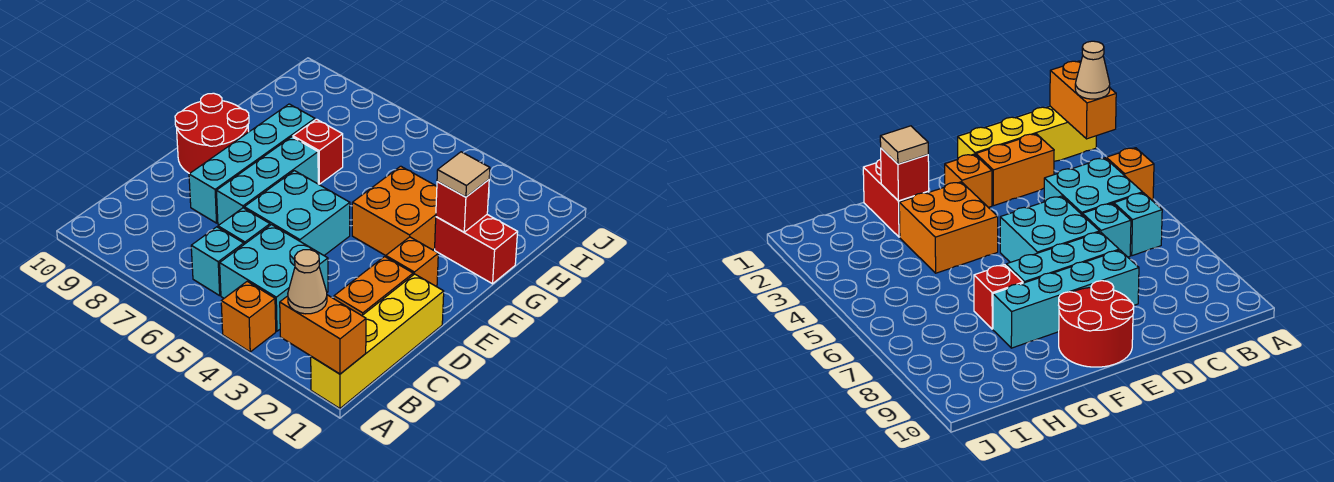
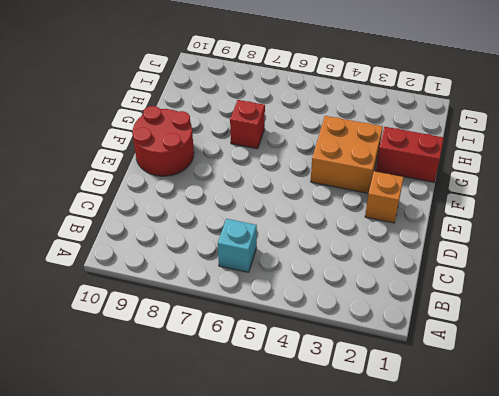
none -> yellow brick A1:D1 level 1
none -> orange brick A4 level 1
none -> cyan brick B4:C5 level 1

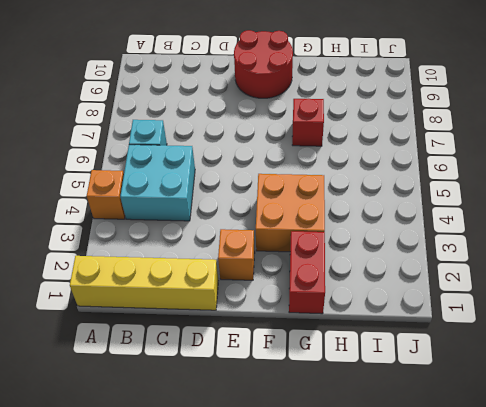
none -> orange brick C2:D2 level 1
none -> cyan brick C6 level 1
none -> cyan brick D5:E6 level 1

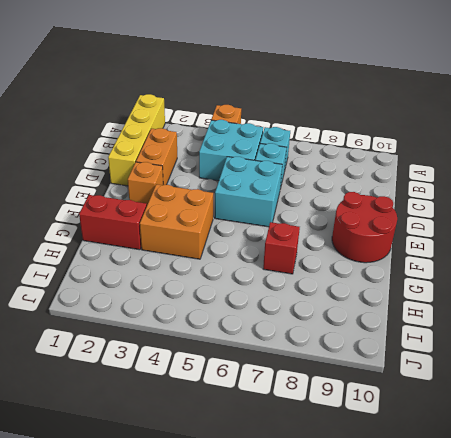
none -> cyan brick D7:F7 level 1
none -> cyan brick D8:G8 level 1
none -> orange brick A1:A2 level 2

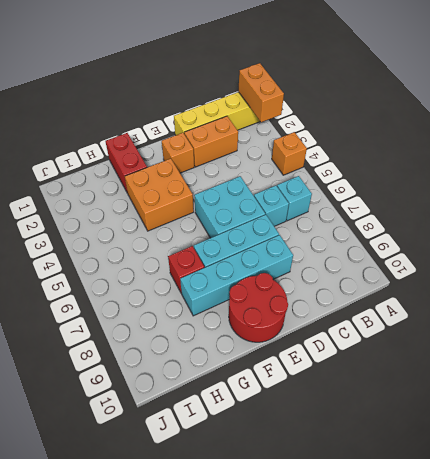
none -> cyan brick B4:C5 level 1
none -> red brick G2 level 2
none -> tan cone A2 level 3

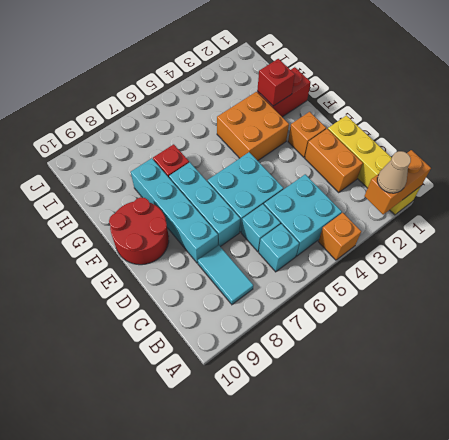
cyan tile B8:C8 level 1 -> none
none -> tan tile G2 level 3

